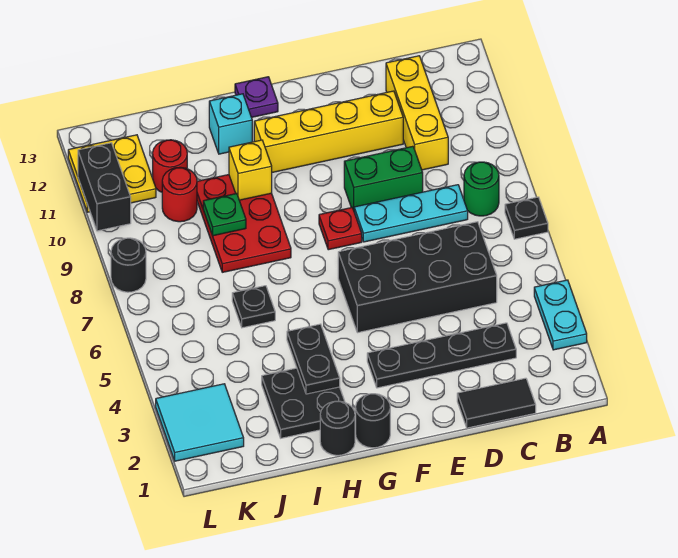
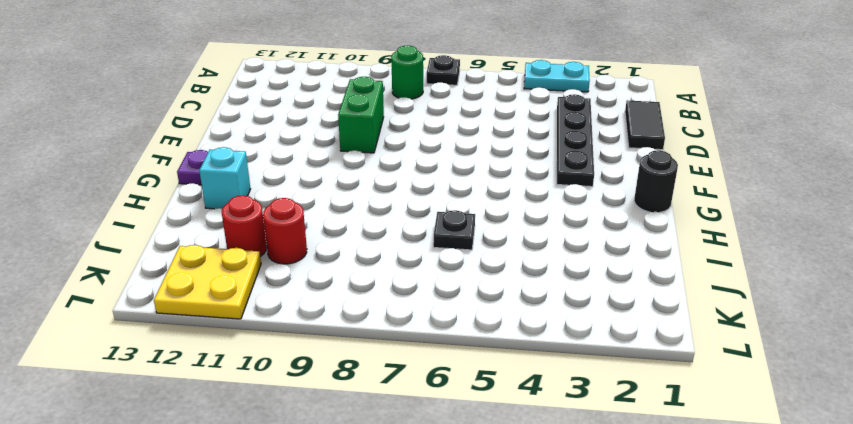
none -> black brick C5:F6 level 1
none -> cyan plate C8:E8 level 1
none -> yellow brick C10:C12 level 1

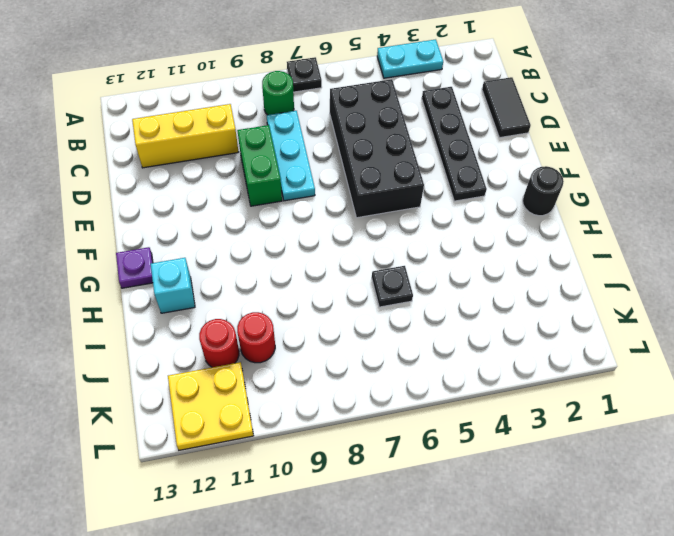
none -> yellow brick D11:G11 level 1
none -> red plate F8 level 1
none -> black round brick H1 level 1

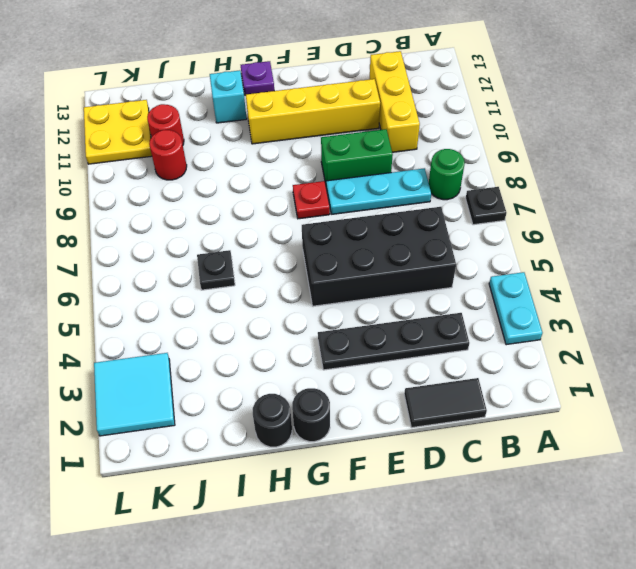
none -> black plate H2:I3 level 1
none -> red plate H8:I10 level 1
none -> black round brick L8 level 1

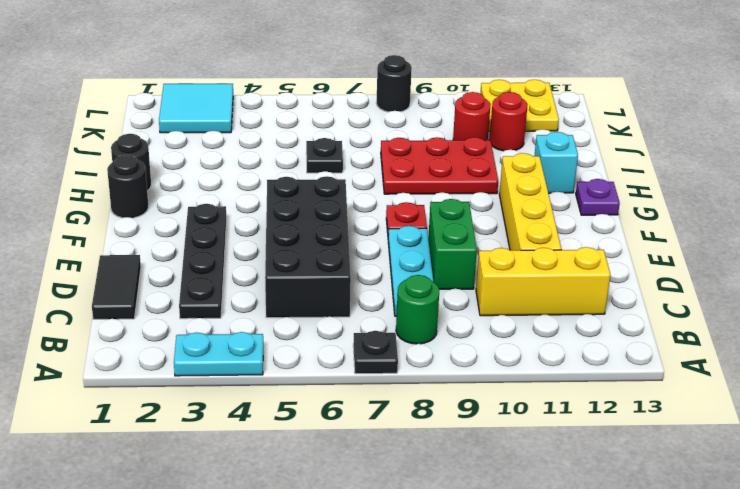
none -> black plate H2:I3 level 1
none -> black plate H3:H4 level 2
none -> yellow brick H10 level 2

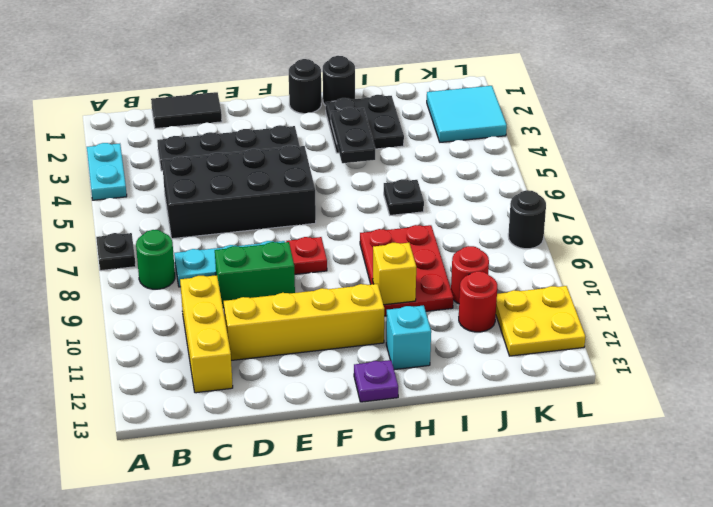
none -> green plate I9 level 2
none -> black brick L10:L11 level 2

